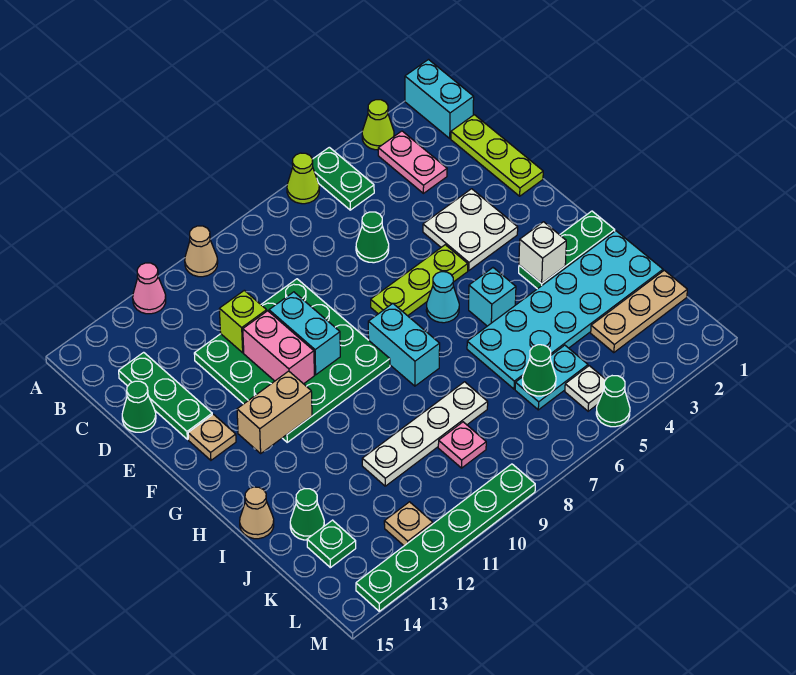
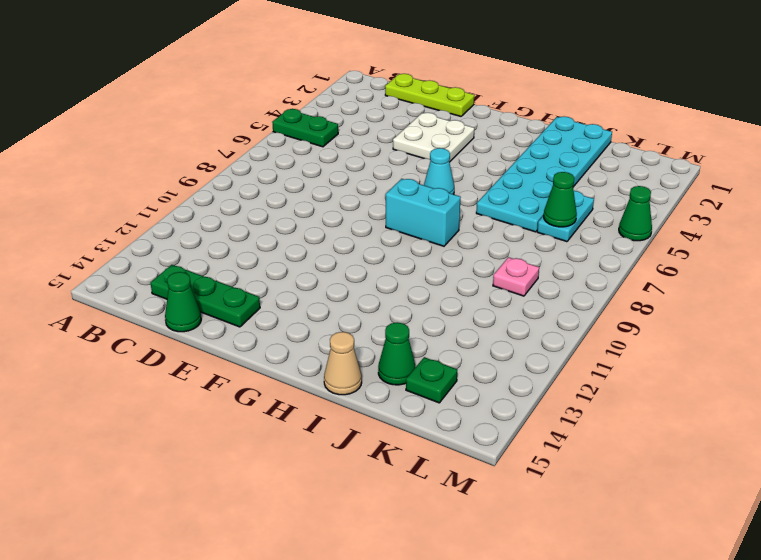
none -> cyan brick A1:B1 level 1
none -> lime cone A3 level 1
none -> lime cone A6 level 1
none -> tan cone A10 level 1

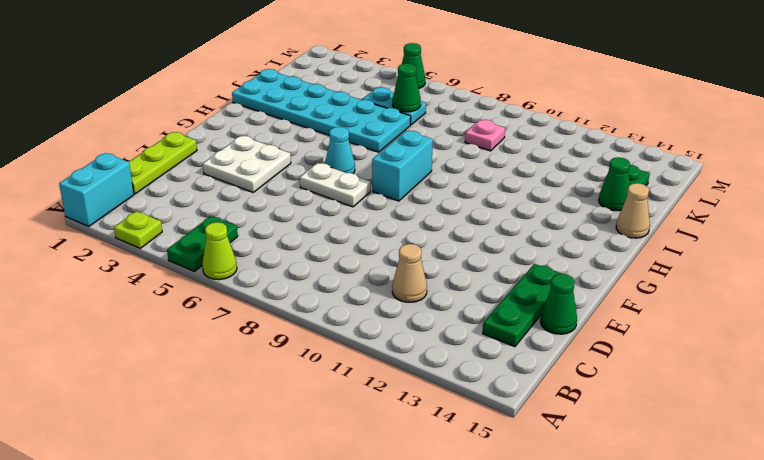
lime plate A3 level 1 -> lime cone A3 level 1
tan cone C11 level 1 -> tan cone A10 level 1
white plate F6:F7 level 1 -> lime plate F5:F7 level 1
none -> pink cone A12 level 1
none -> pink plate B3:C3 level 1
none -> green cone D6 level 1
none -> green plate D9:G12 level 1

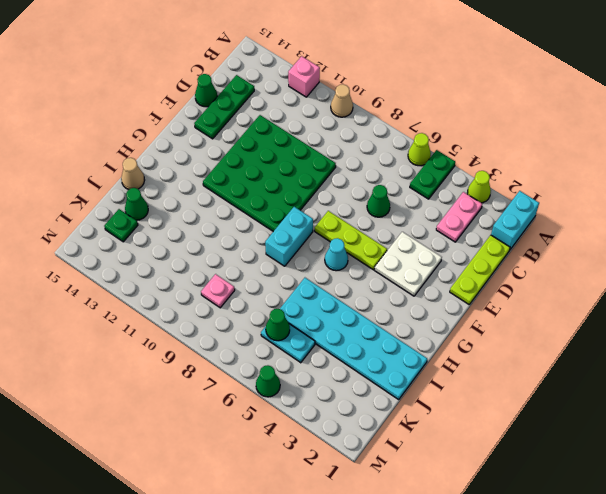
pink brick A12 level 1 -> pink cone A12 level 1
none -> tan plate F14 level 1
none -> green plate H1:H3 level 1
none -> cyan brick H5 level 1
none -> white plate J8:J11 level 1

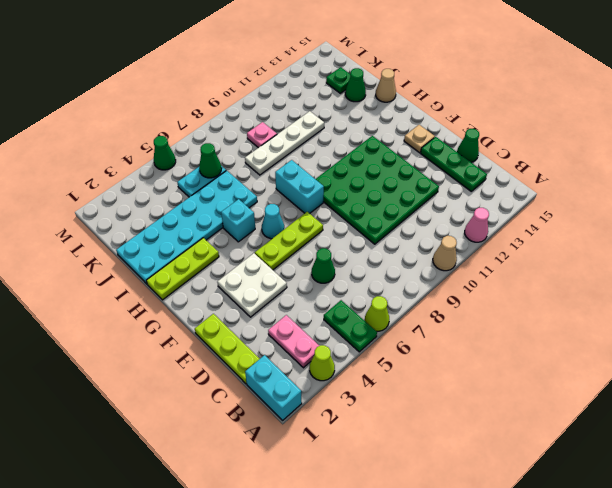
lime plate H1:H3 level 1 -> green plate H1:H3 level 1
none -> tan plate K1:K3 level 1
none -> white plate L5 level 1
none -> tan plate L12 level 1
none -> green plate M9:M14 level 1

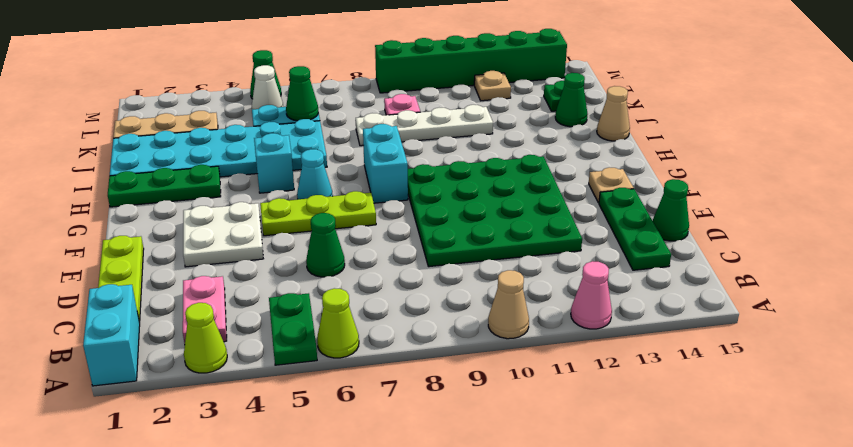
white cone L5 level 1 -> white plate L5 level 1
green brick M9:M14 level 1 -> green plate M9:M14 level 1
none -> lime brick D11 level 2
none -> cyan brick E10:F10 level 2
none -> pink brick E11:F11 level 2
none -> tan brick G12:G13 level 2

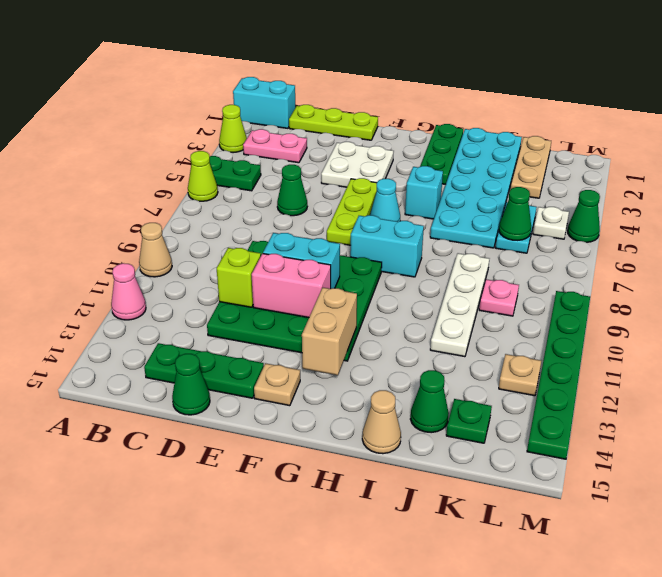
none -> white brick H3 level 2

